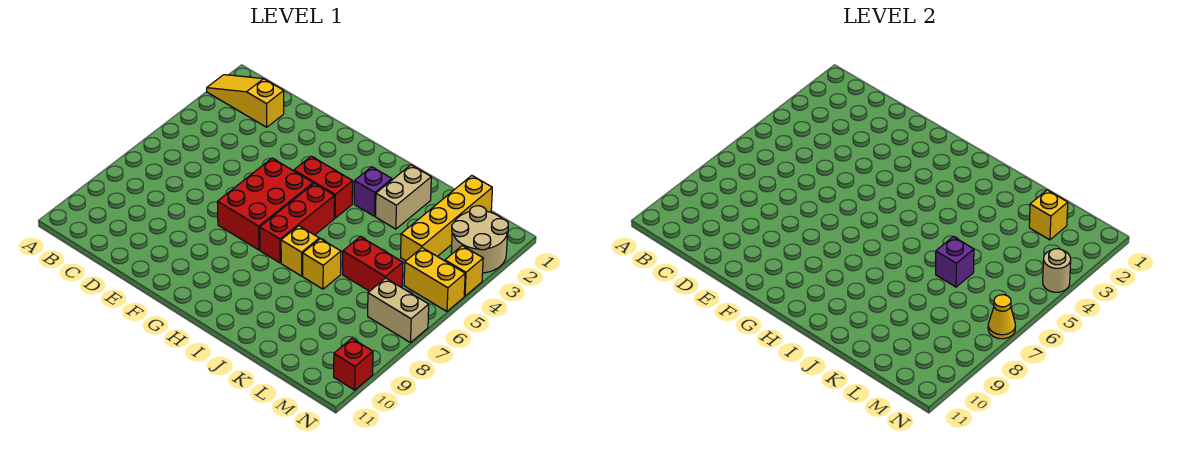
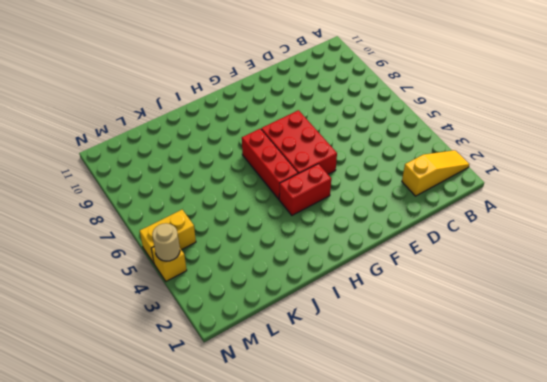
none -> purple brick I3 level 1
none -> yellow brick I7 level 1
none -> tan brick J2:J3 level 1

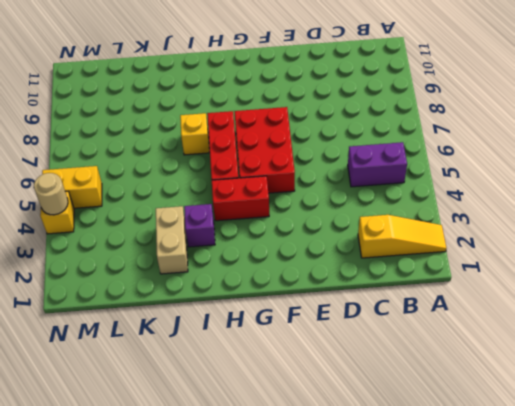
purple brick B5:C5 level 1 -> none
none -> yellow brick J7 level 1
none -> red brick K6:L6 level 1
none -> yellow brick L1:L4 level 1

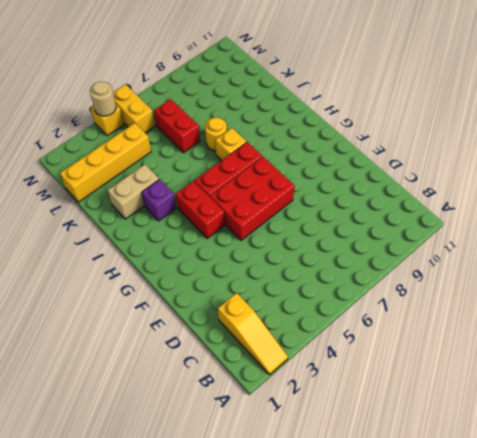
yellow round brick J7 level 1 -> yellow brick J7 level 1
none -> tan round brick M2:N3 level 1
none -> tan brick M7:N7 level 1
none -> red brick N10 level 1

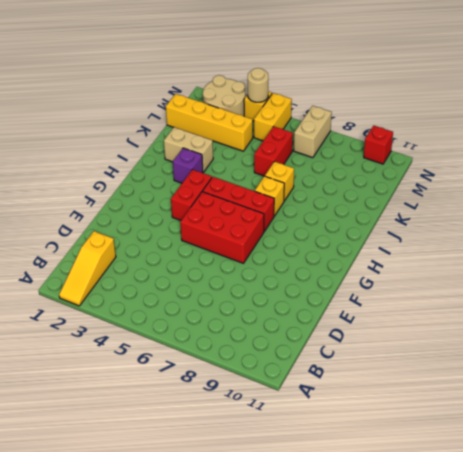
none -> purple brick K6 level 2
none -> yellow brick L2 level 2
none -> yellow cone N7 level 2

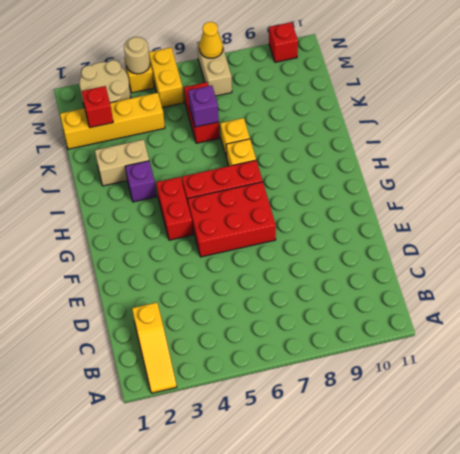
red brick L2 level 2 -> yellow brick L2 level 2

